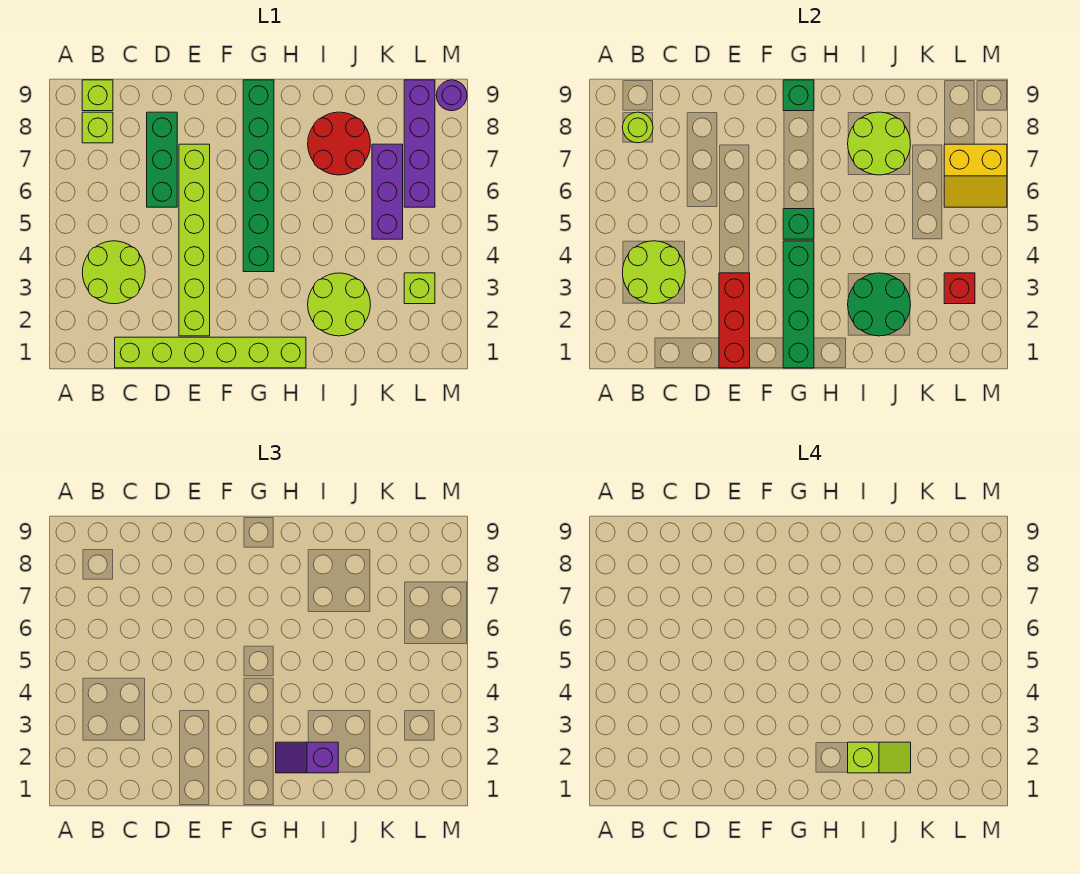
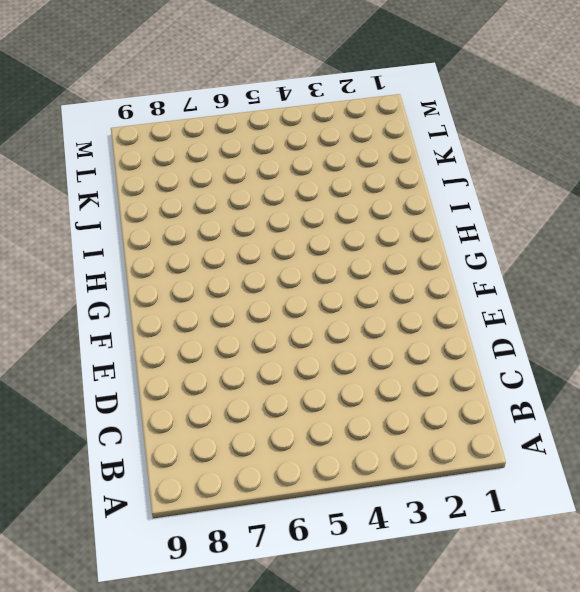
none -> lime round brick B3:C4 level 1
none -> lime brick B8 level 1
none -> lime brick B9 level 1

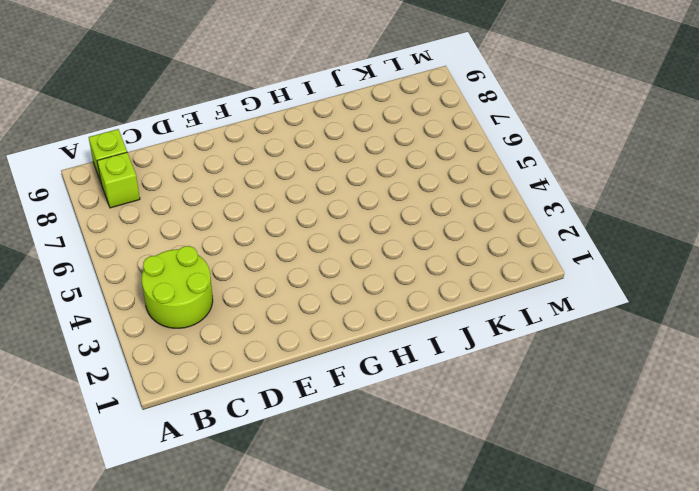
none -> lime brick C1:H1 level 1
none -> green brick D6:D8 level 1
none -> lime brick E2:E7 level 1

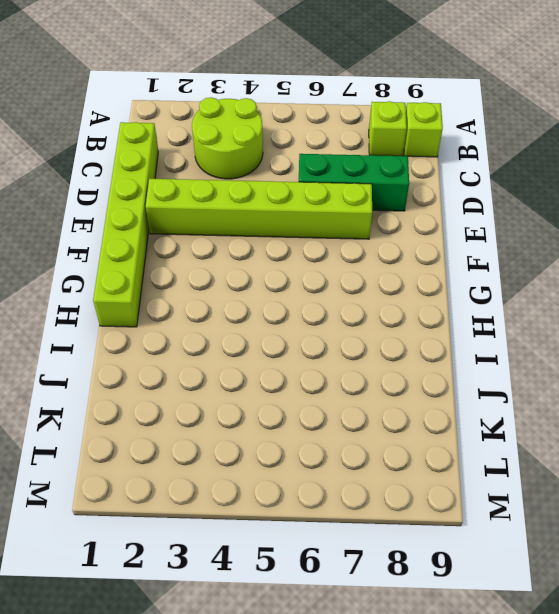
none -> green brick G4:G9 level 1
none -> lime round brick I2:J3 level 1
none -> red round brick I7:J8 level 1

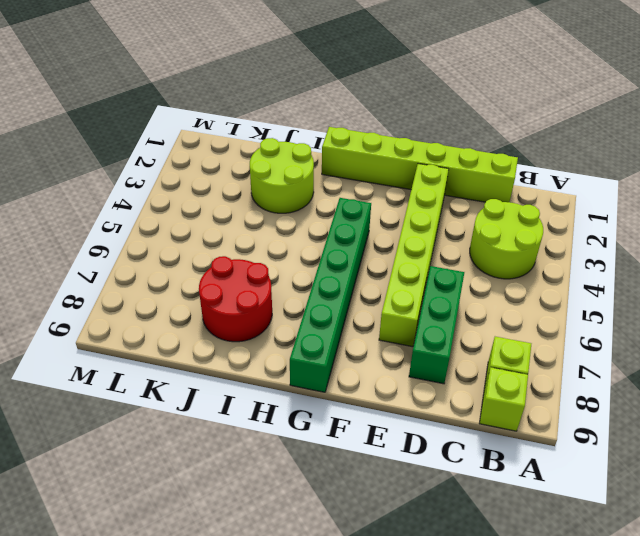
none -> purple brick K5:K7 level 1
none -> lime brick L3 level 1
none -> purple brick L6:L9 level 1

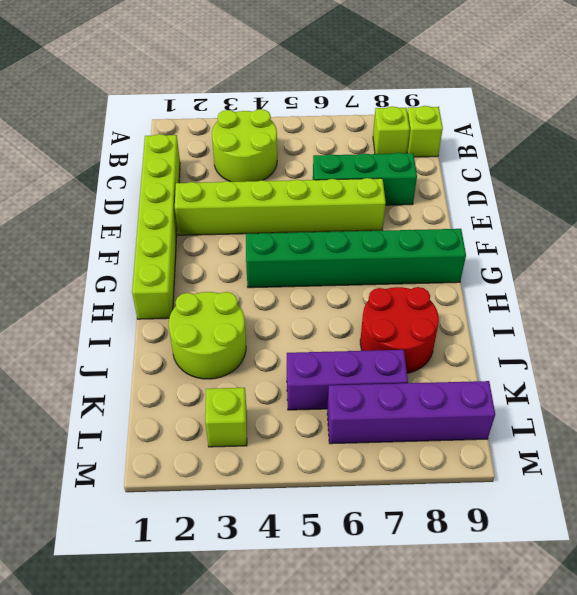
none -> purple round brick M9 level 1
none -> lime round brick B3:C4 level 2
none -> lime round brick B8 level 2

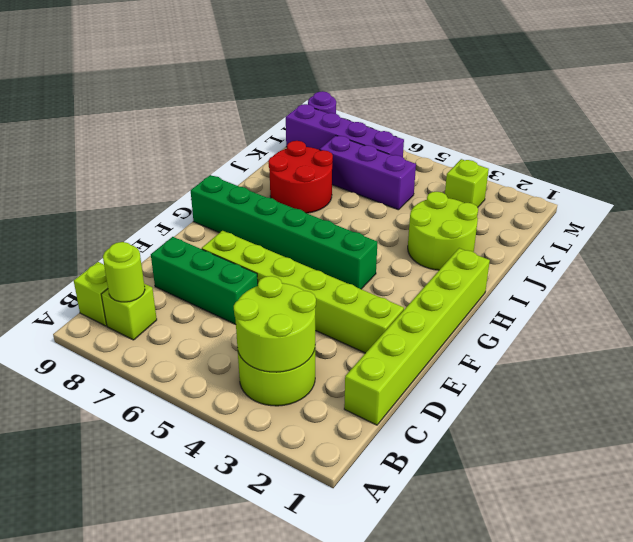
none -> red brick E1:E3 level 2
none -> green brick G1:G4 level 2
none -> green brick G5 level 2

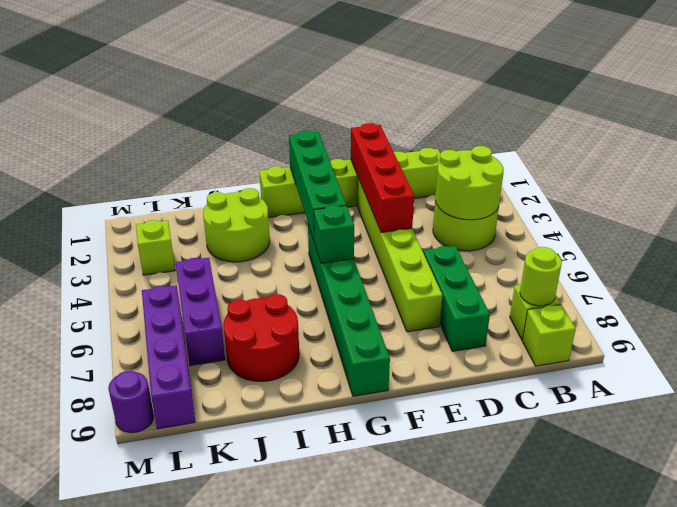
red brick E1:E4 level 2 -> red brick E1:E3 level 2
none -> green brick G9 level 2
none -> green round brick I2:J3 level 2
none -> lime round brick I7:J8 level 2

